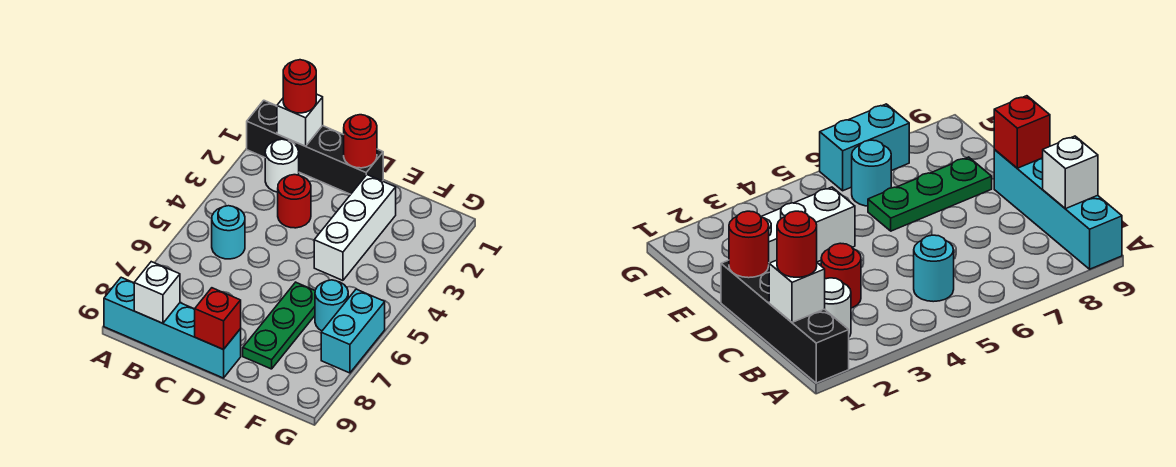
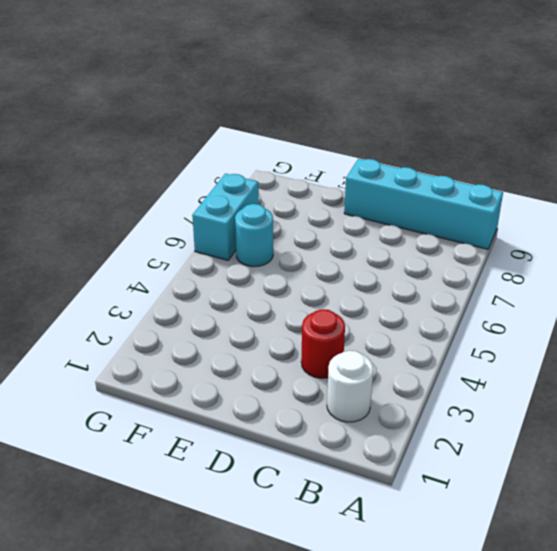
none -> black brick A1:D1 level 1
none -> cyan round brick B5 level 1
none -> white brick E2:E4 level 1

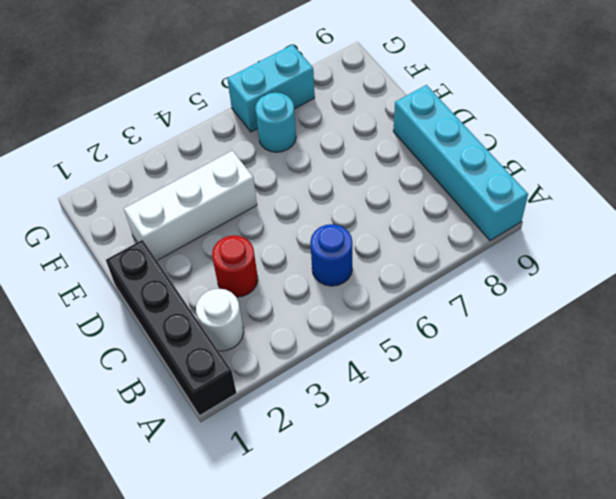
blue round brick B5 level 1 -> cyan round brick B5 level 1
none -> green plate E6:E8 level 1
none -> white brick B1 level 2
none -> white brick B9 level 2

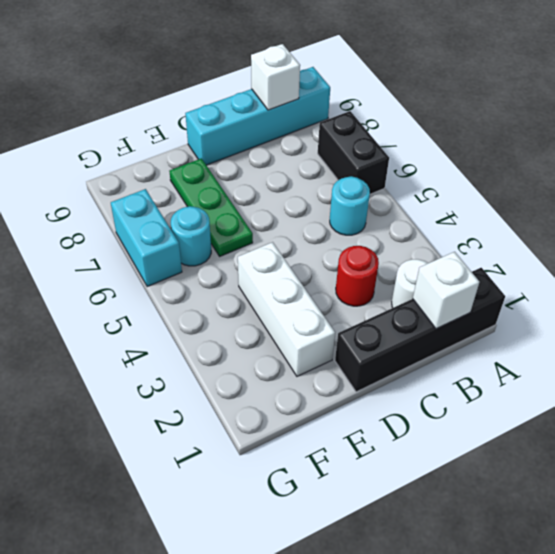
black brick A6:A7 level 1 -> none
none -> red round brick D1 level 2
none -> red brick D9 level 2
none -> red round brick B1 level 3

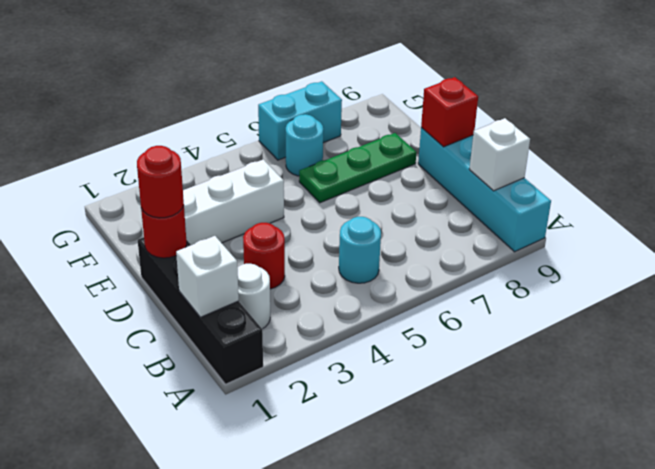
red round brick D1 level 3 -> red round brick B1 level 3

